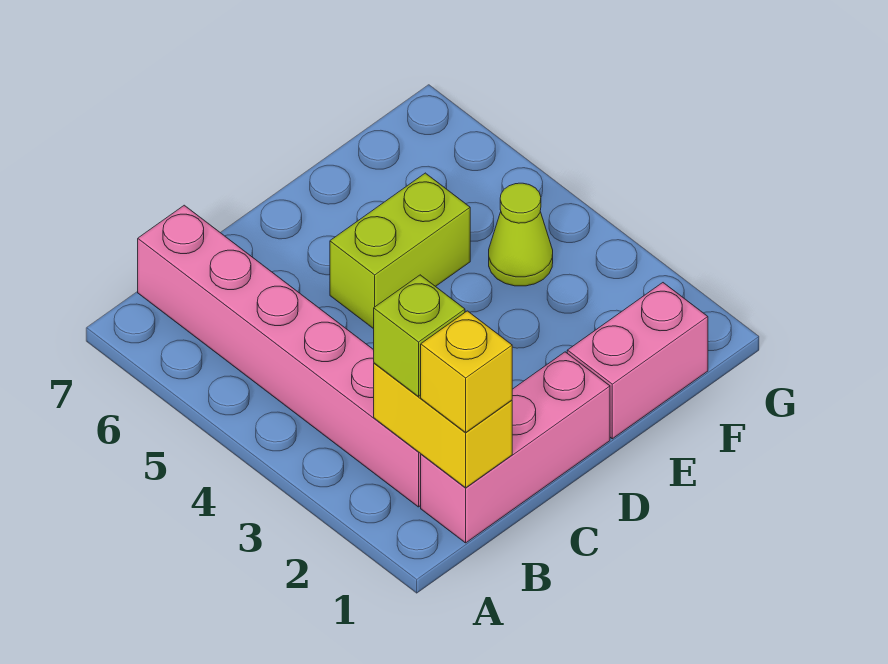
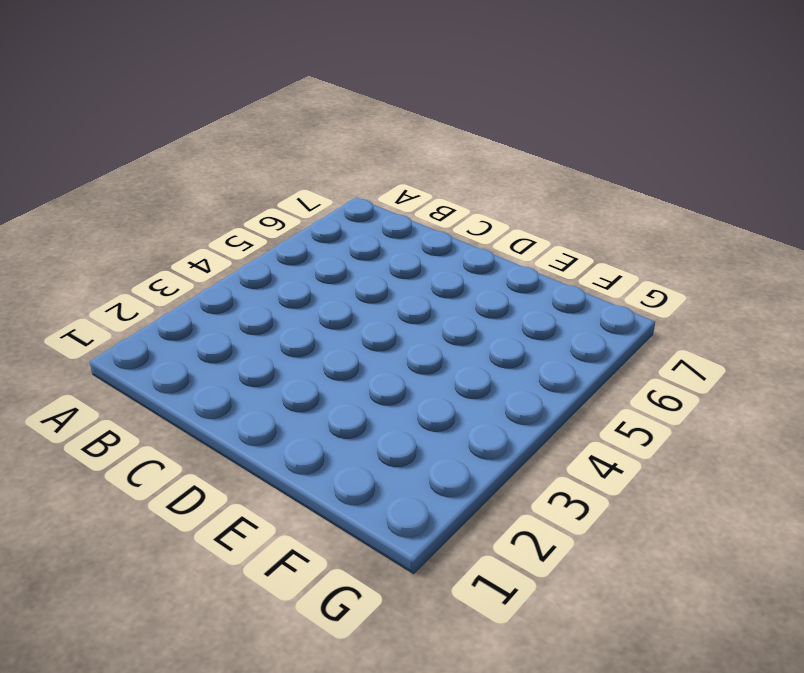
none -> pink brick B1:D1 level 1
none -> pink brick B2:B7 level 1

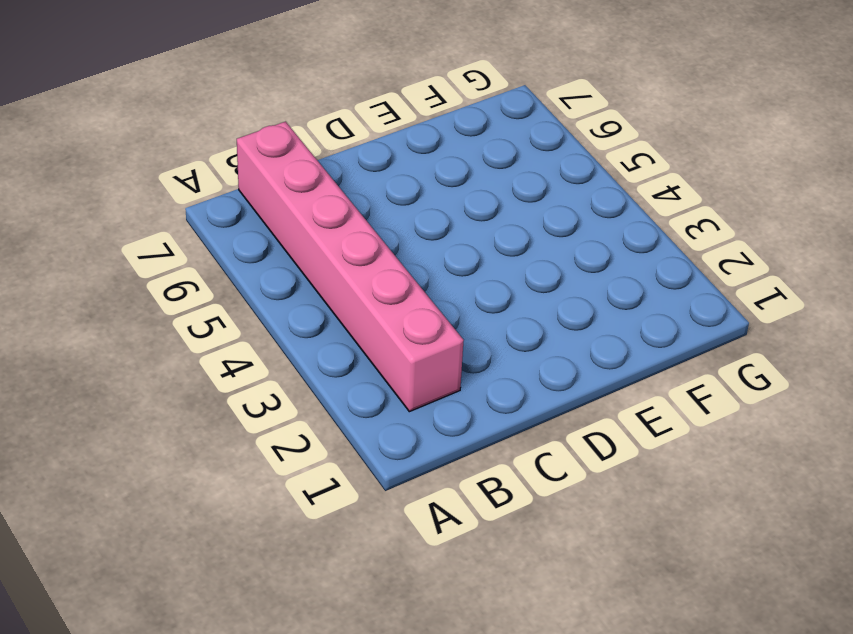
none -> pink brick B1:D1 level 1
none -> lime brick D5:E5 level 1

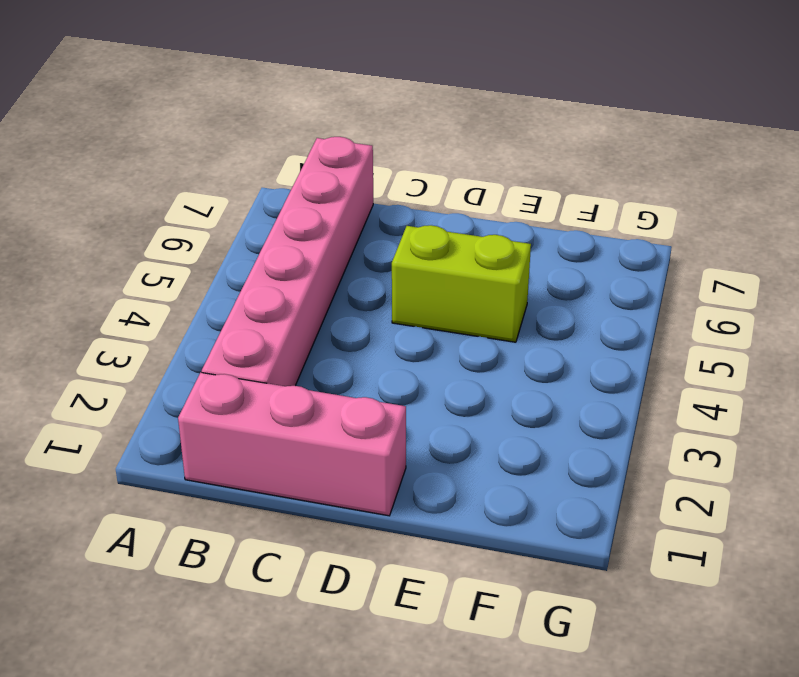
none -> pink brick E1:F1 level 1
none -> lime cone F4 level 1

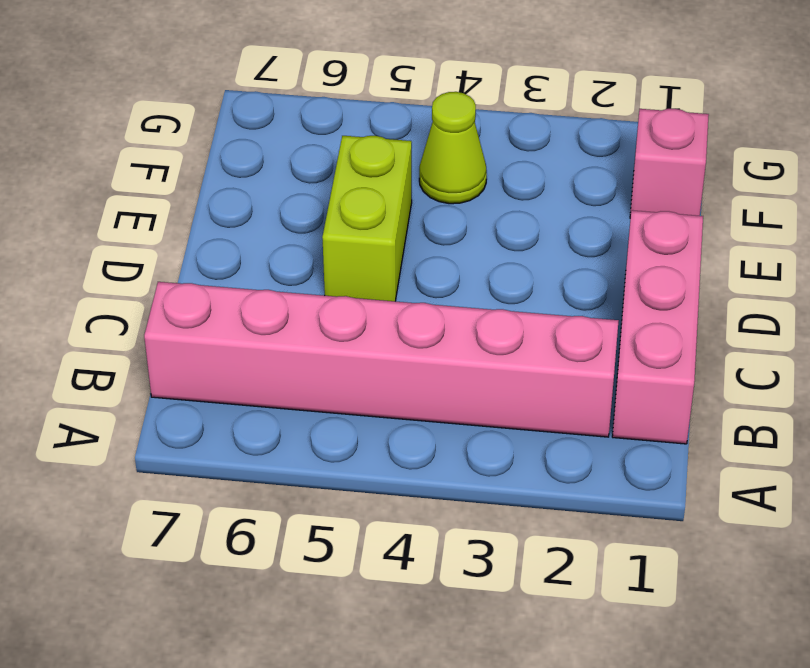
pink brick F1 level 1 -> pink brick E1:F1 level 1
none -> yellow brick B1:B2 level 2
none -> yellow brick B1 level 3

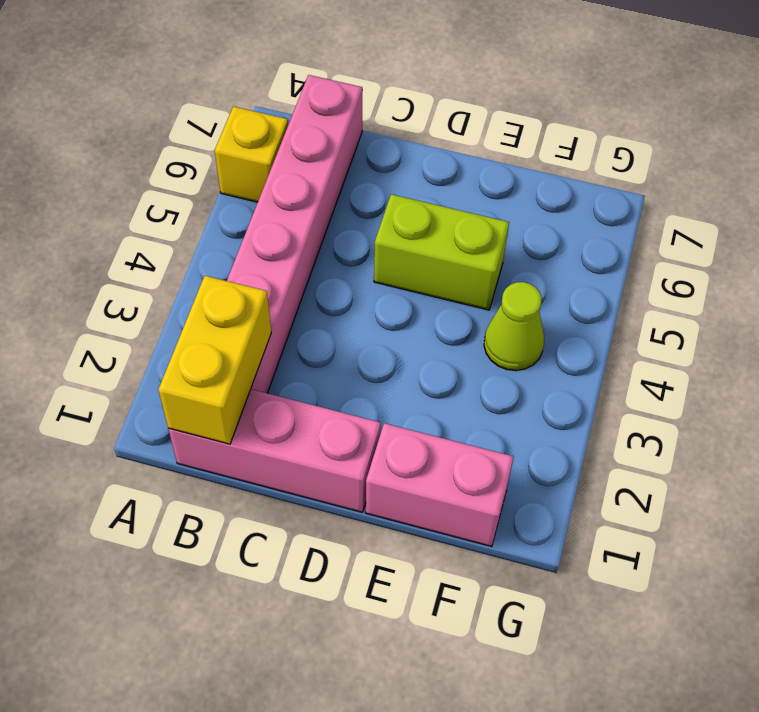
yellow brick A6 level 1 -> yellow brick B1 level 3
none -> lime brick B2 level 3

